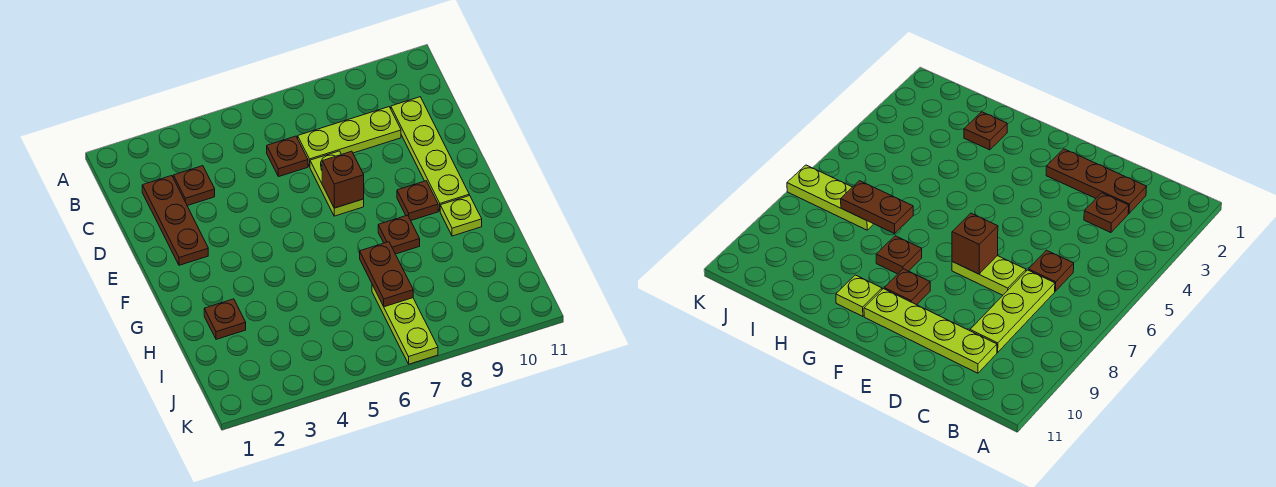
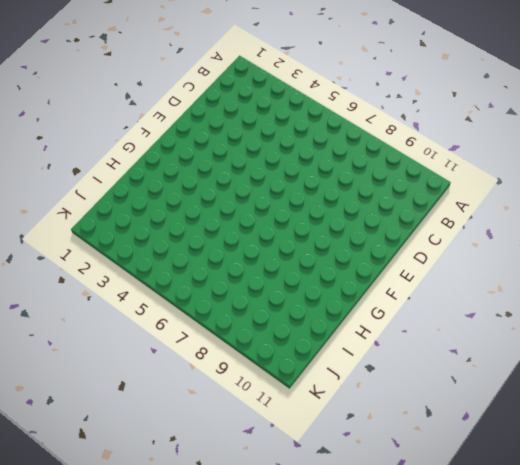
none -> brown plate C2:E2 level 1
none -> brown plate C3 level 1
none -> brown plate C6 level 1

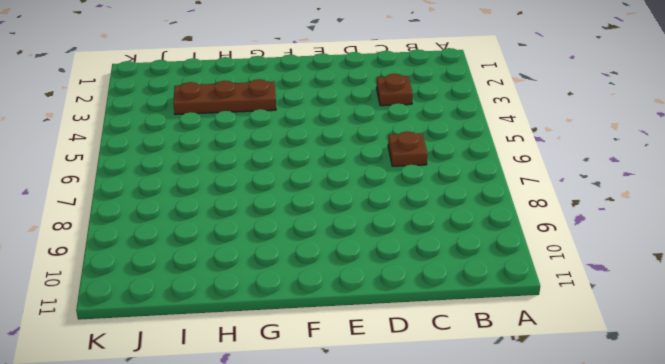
brown plate G3:I3 level 1 -> brown plate C2:E2 level 1
none -> lime plate C7:C9 level 1
none -> lime plate C10:F10 level 1
none -> lime plate D7:E7 level 1

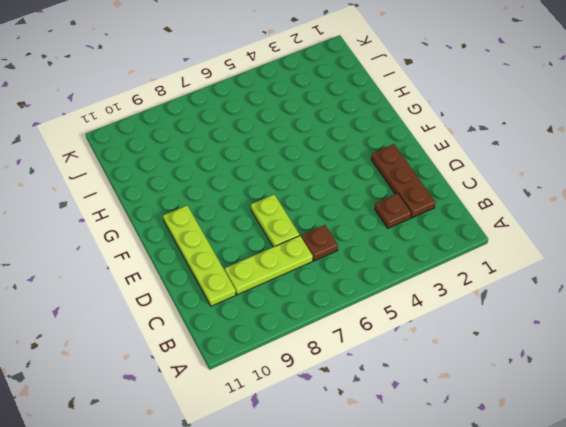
none -> brown plate F9 level 1
none -> brown plate G8 level 1
none -> lime plate G10 level 1

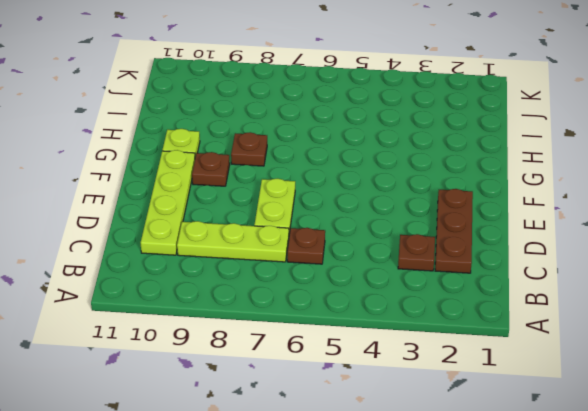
none -> brown plate H2 level 1
none -> lime plate I7:K7 level 1
none -> brown brick E7 level 2

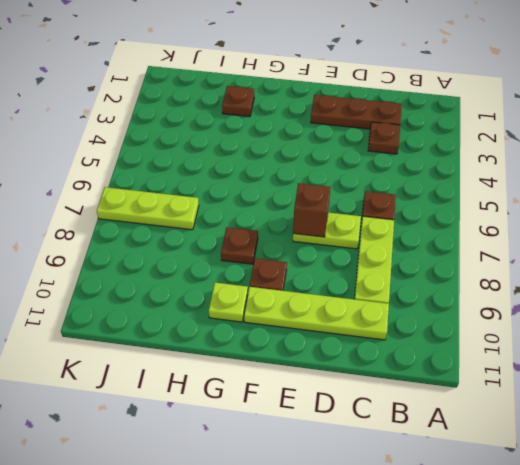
none -> brown plate H7:I7 level 2

